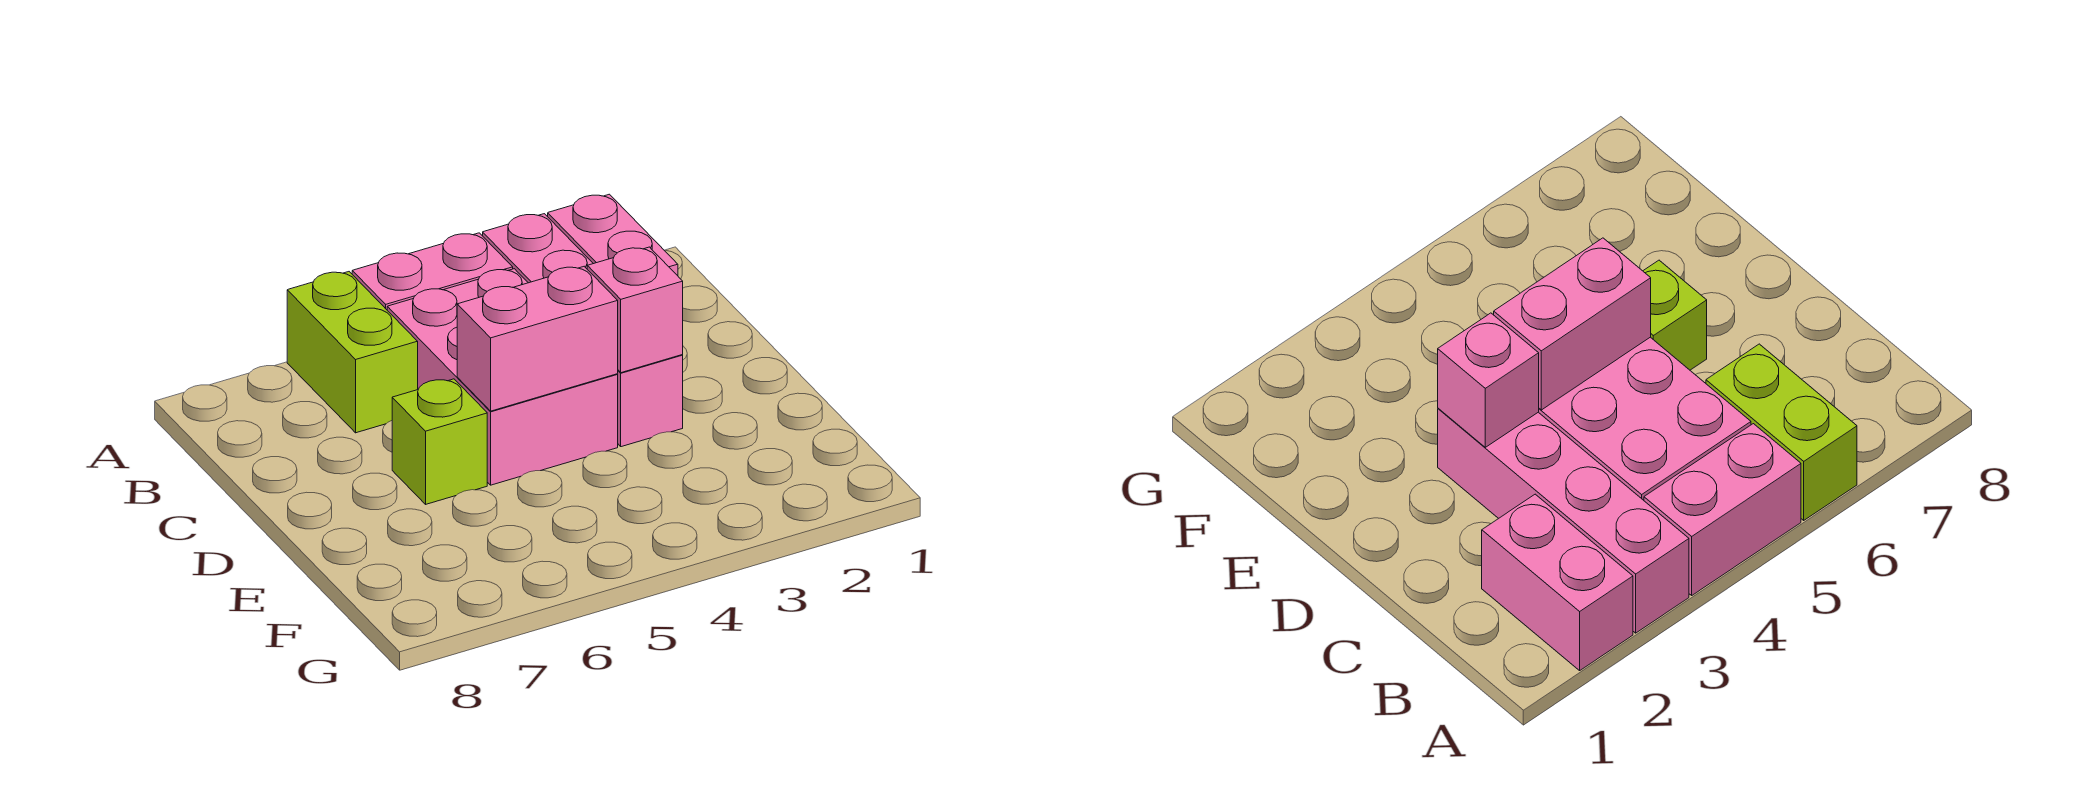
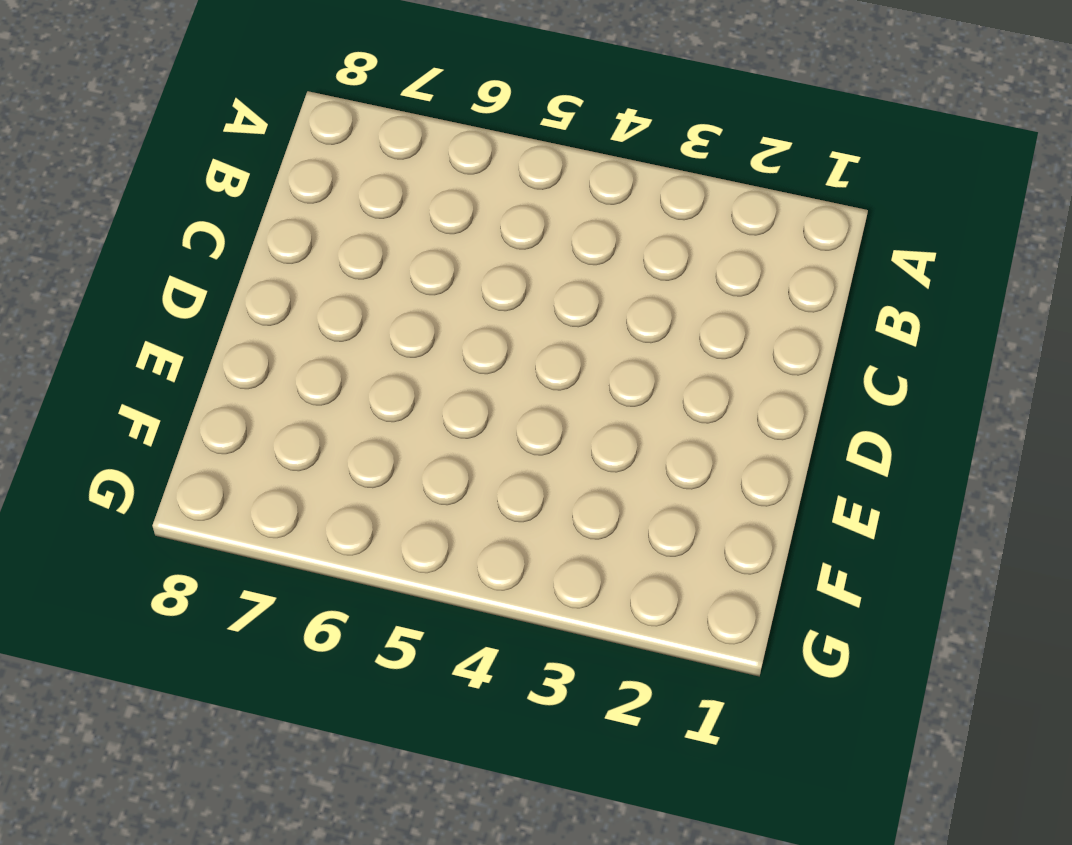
none -> pink brick A2:B2 level 1
none -> pink brick A3:D3 level 1

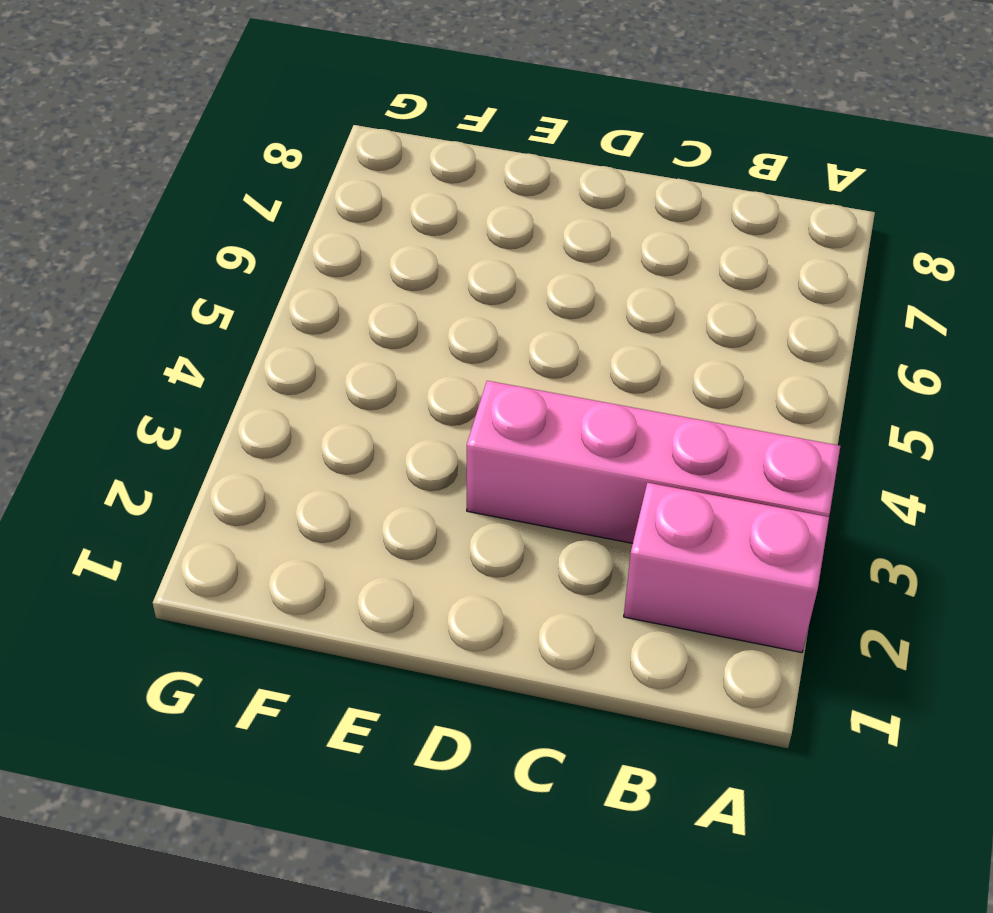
none -> pink brick A4:A5 level 1
none -> lime brick A6:B6 level 1

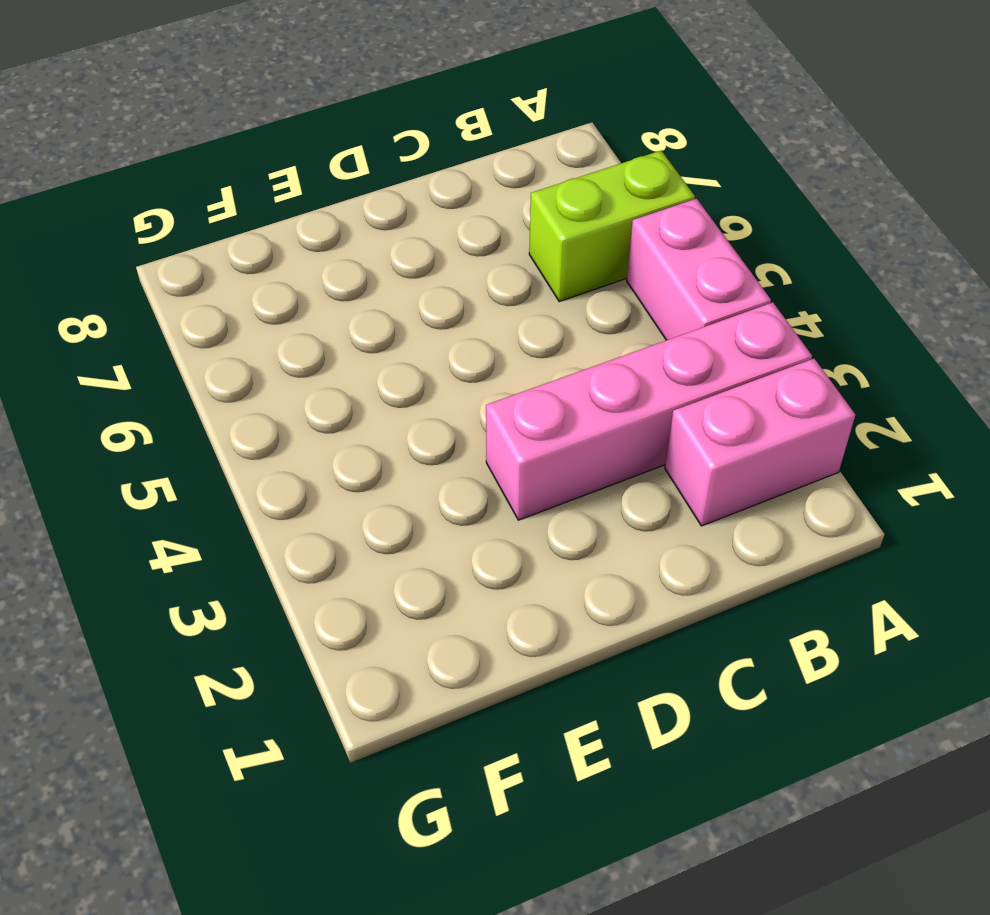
none -> pink brick B4:D5 level 1
none -> lime brick D6 level 1

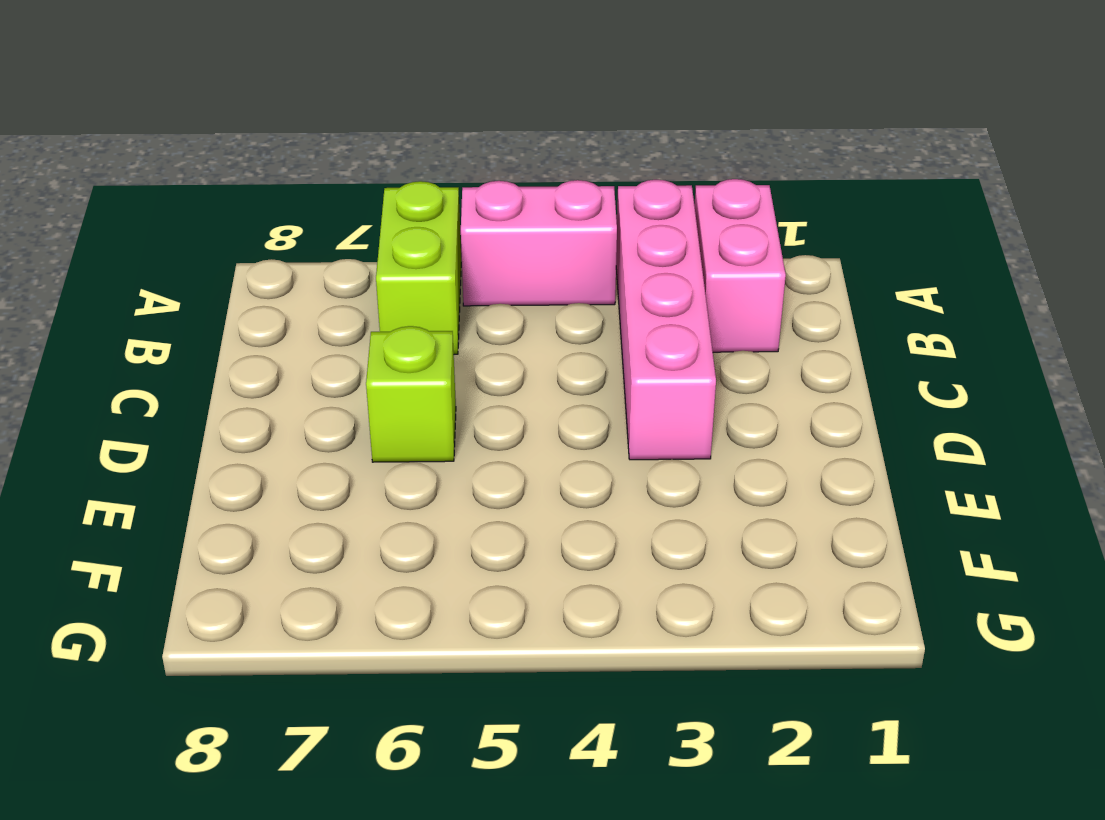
none -> pink brick B4:D5 level 1
none -> pink brick D3 level 2

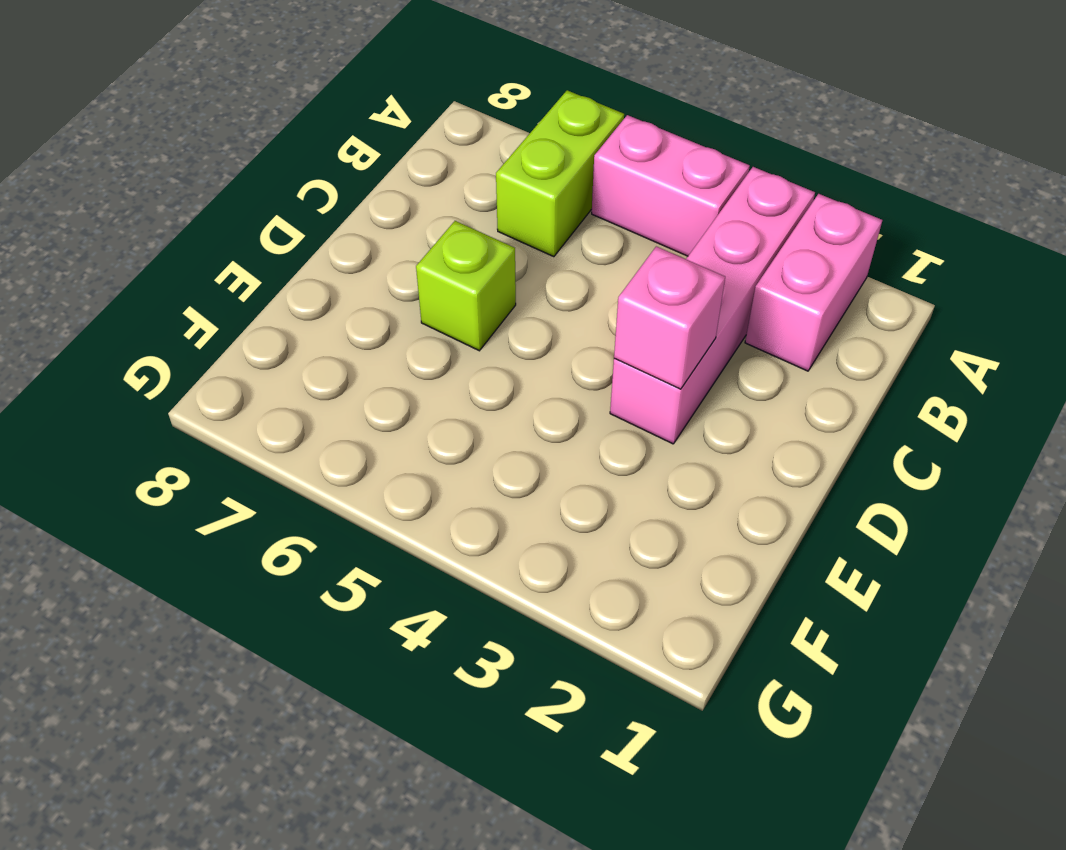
none -> pink brick B4:D5 level 1
none -> pink brick D4:D5 level 2

